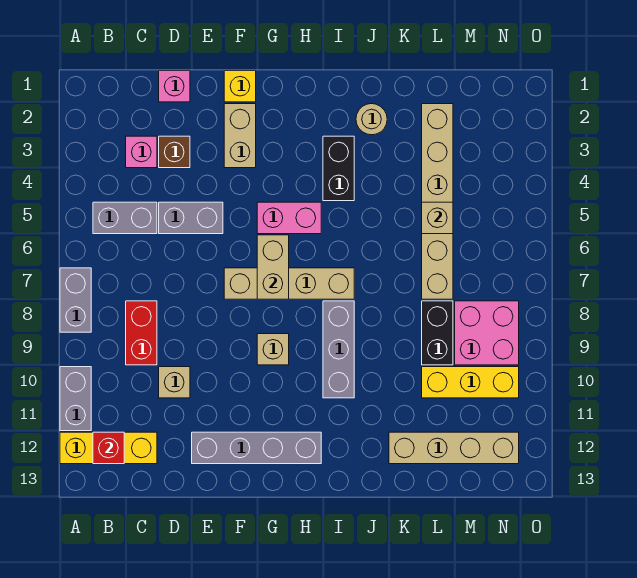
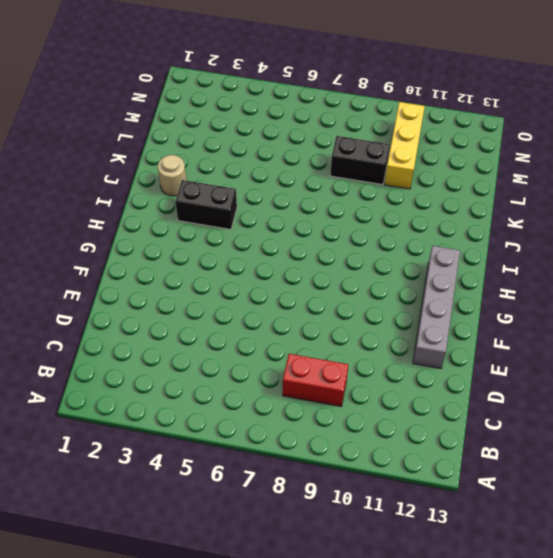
none -> grey brick A7:A8 level 1
none -> grey brick A10:A11 level 1
none -> yellow brick A12:C12 level 1

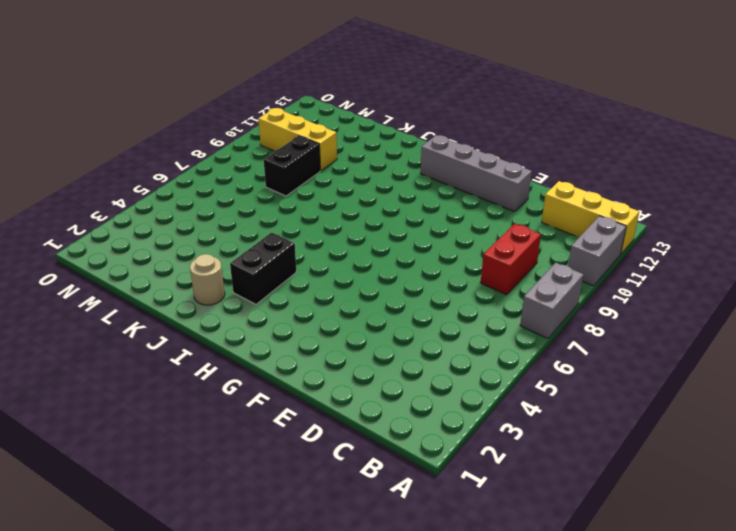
none -> grey brick B5:C5 level 1
none -> pink brick C3 level 1
none -> pink brick D1 level 1

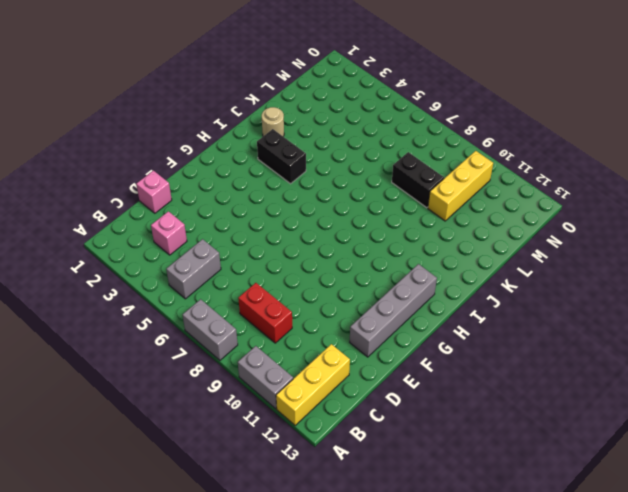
none -> brown brick D3 level 1
none -> grey brick D5:E5 level 1
none -> tan brick D10 level 1

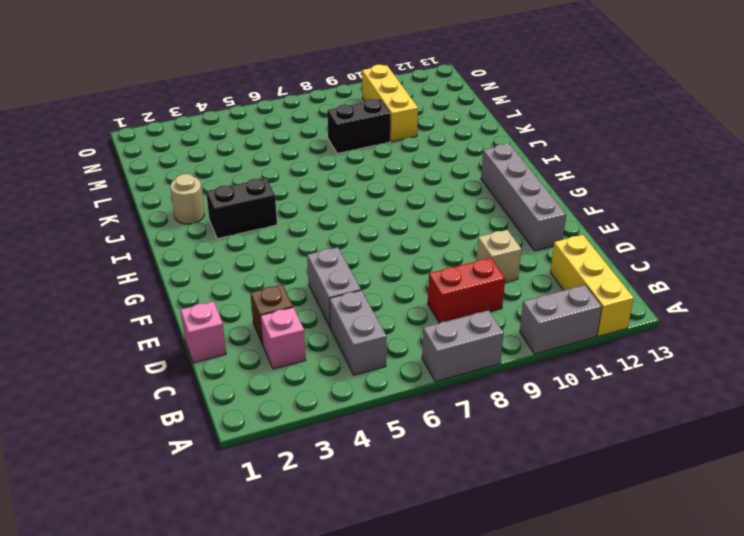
none -> yellow brick F1 level 1
none -> tan brick F2:F3 level 1
none -> tan brick F7:I7 level 1

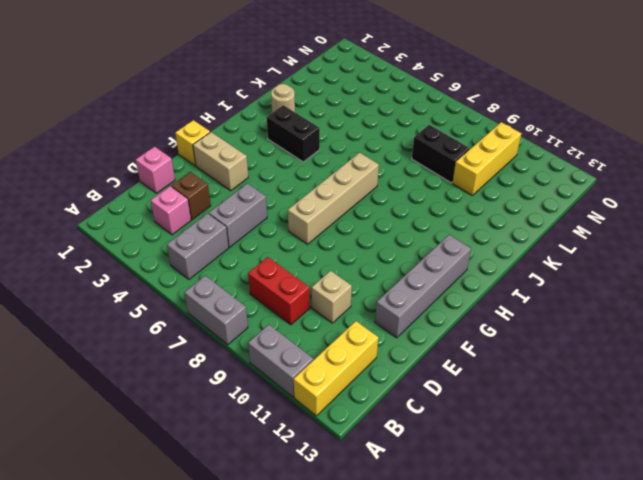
none -> pink brick G5:H5 level 1
none -> tan brick G9 level 1
none -> grey brick I8:I10 level 1

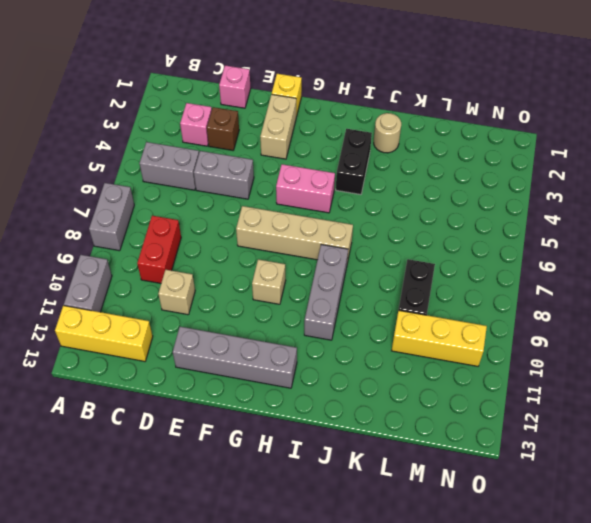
none -> tan brick K12:N12 level 1
none -> tan brick L2:L7 level 1
none -> pink brick M8:N9 level 1

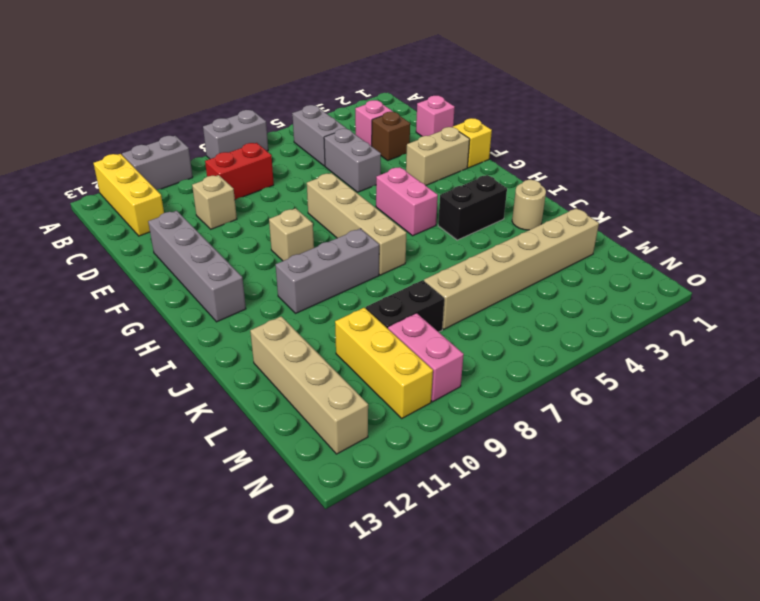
pink brick M9:N9 level 1 -> pink brick M8:N9 level 1
none -> red brick B12 level 2
none -> tan brick G6:G7 level 2
none -> tan brick L5 level 2

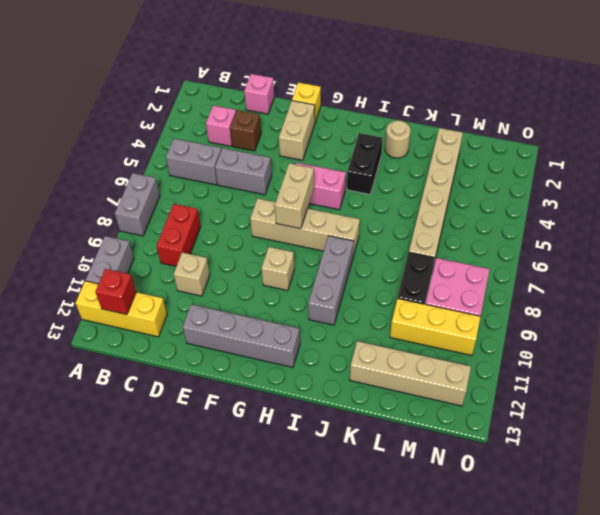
none -> tan brick L5 level 2

